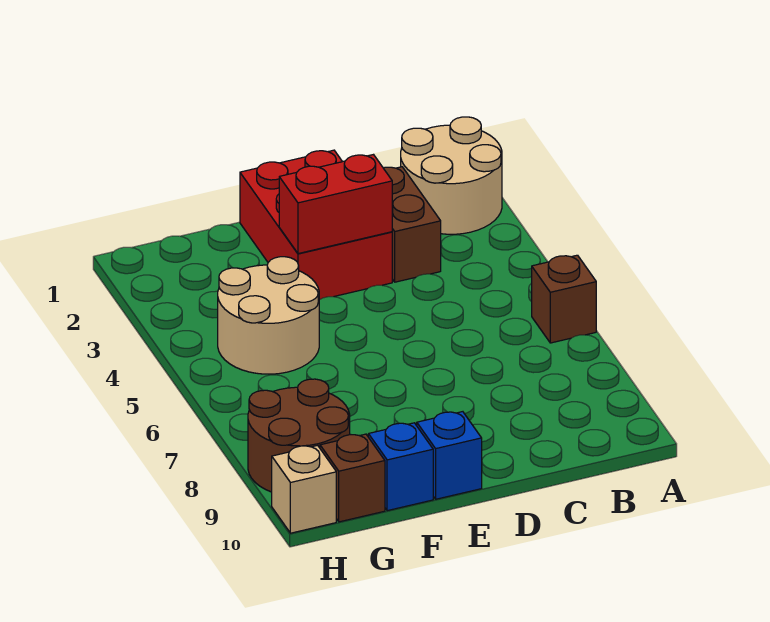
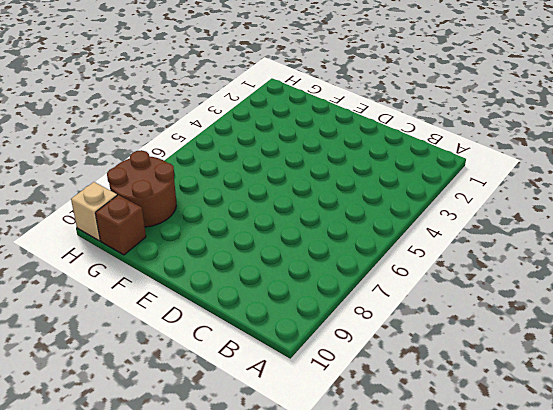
none -> tan round brick A1:B2 level 1
none -> brown brick A6 level 1

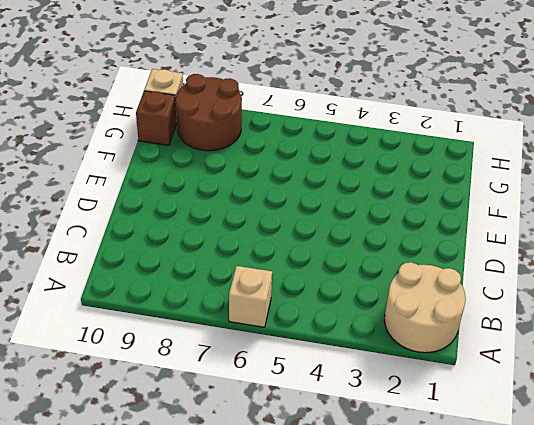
tan brick A6 level 1 -> brown brick A6 level 1
none -> brown brick C2:C3 level 1
none -> red brick D1:E3 level 1

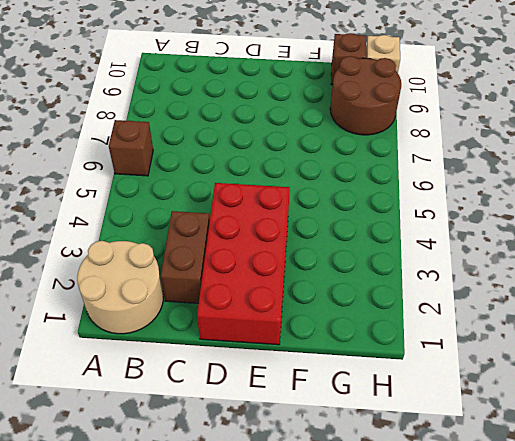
red brick D1:E4 level 1 -> red brick D1:E3 level 1
none -> blue brick E10 level 1
none -> tan round brick F4:G5 level 1

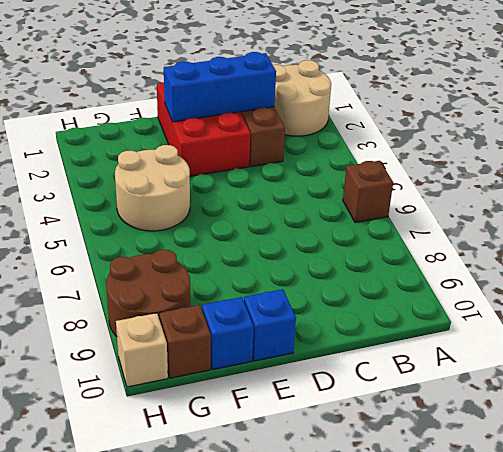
blue brick C2:E2 level 2 -> none
none -> red brick D3:E3 level 2

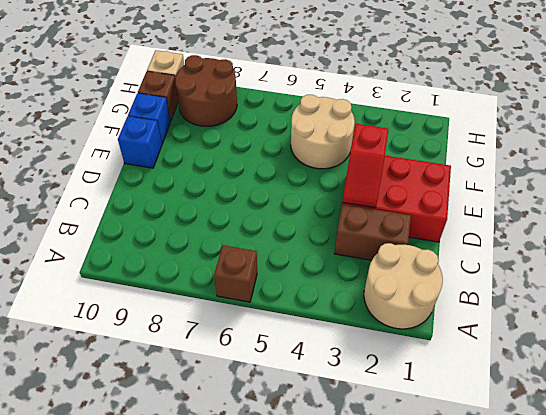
red slope D3:E3 level 2 top E -> red brick D3:E3 level 2

